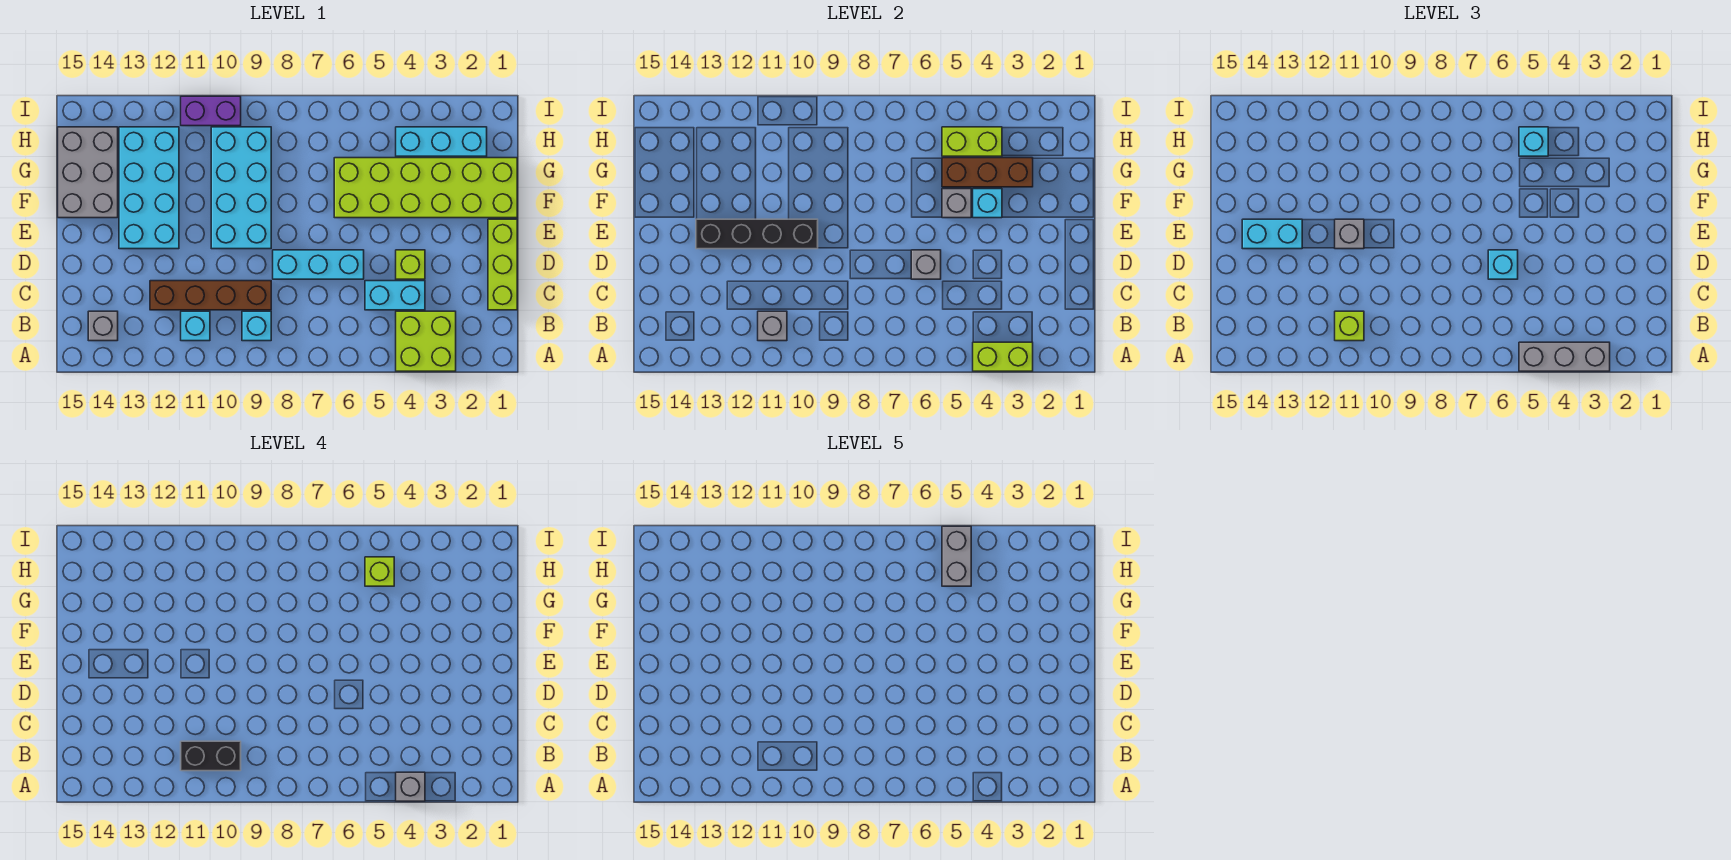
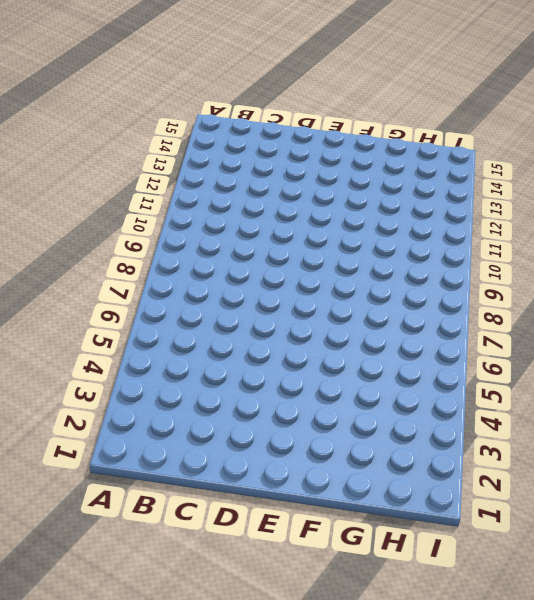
none -> lime brick A3:B4 level 1
none -> cyan brick B9 level 1
none -> cyan brick B11 level 1
none -> grey brick B14 level 1

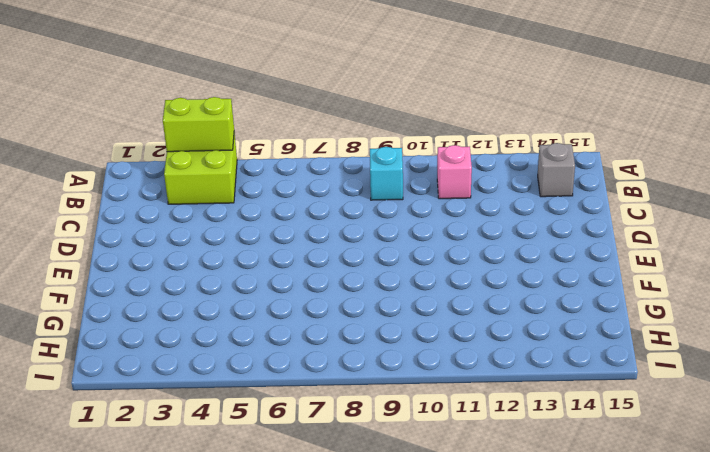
pink brick B11 level 1 -> cyan brick B11 level 1
none -> lime brick C1:E1 level 1
none -> cyan brick C4:C5 level 1
none -> brown brick C9:C12 level 1
none -> lime brick D4 level 1

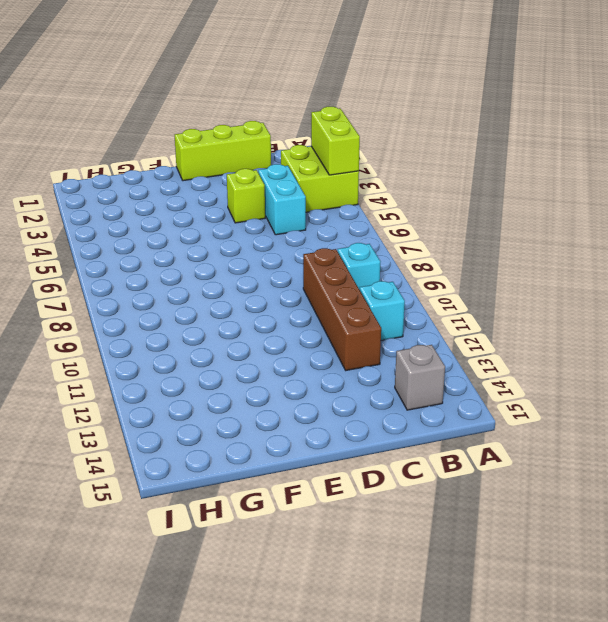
none -> cyan brick D6:D8 level 1
none -> cyan brick E9:H10 level 1
none -> cyan brick E12:H13 level 1
none -> lime brick F1:G6 level 1

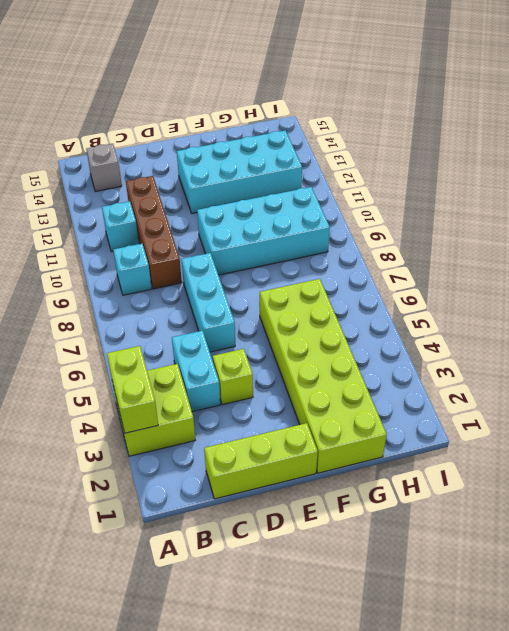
none -> grey brick F14:H15 level 1
none -> cyan brick H2:H4 level 1
none -> purple brick I10:I11 level 1
none -> grey brick B11 level 2

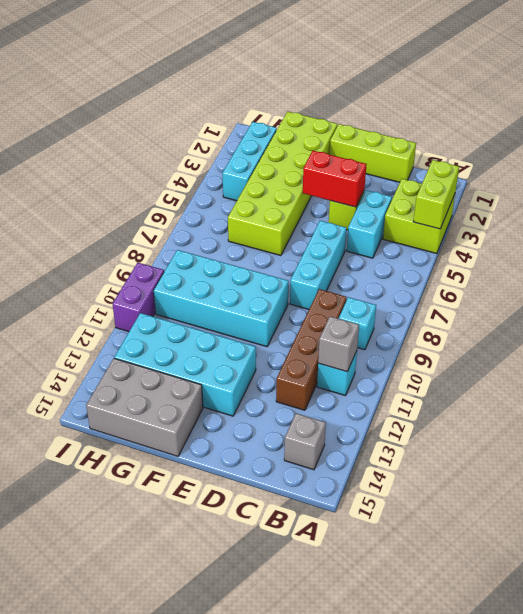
red brick D4:E4 level 2 -> none
none -> grey brick D6 level 2
none -> black brick E10:E13 level 2
none -> cyan brick F4 level 2
none -> grey brick F5 level 2

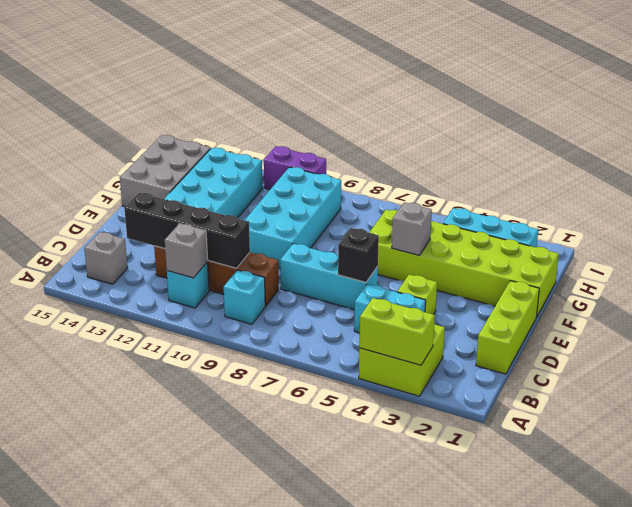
black brick C10:C13 level 2 -> black brick E10:E13 level 2
black brick D6 level 2 -> grey brick D6 level 2
none -> cyan brick F4 level 2
none -> brown brick G3:G5 level 2
none -> lime brick H4:H5 level 2
none -> grey brick A3:A5 level 3

